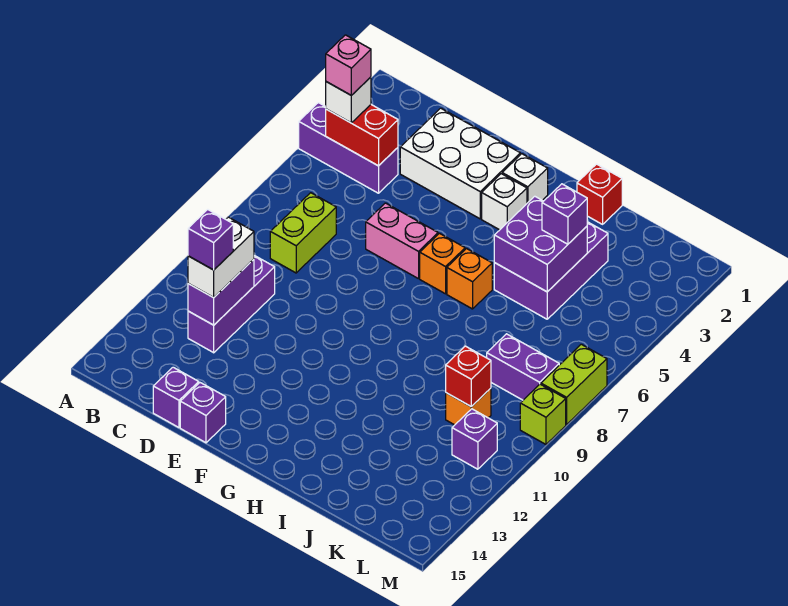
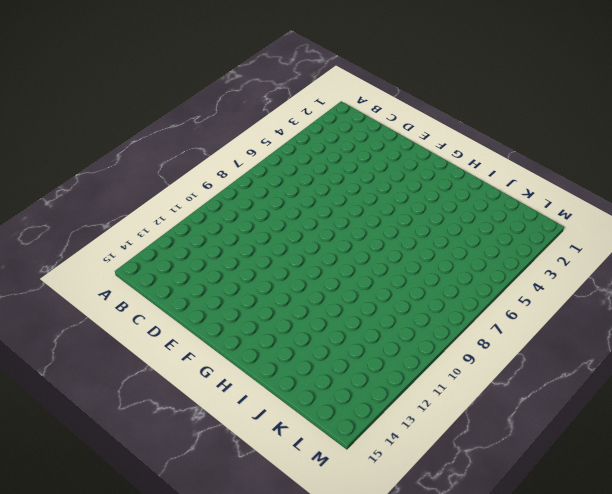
none -> purple brick A4:C4 level 1
none -> lime brick C7:C8 level 1
none -> purple brick C10:C12 level 1

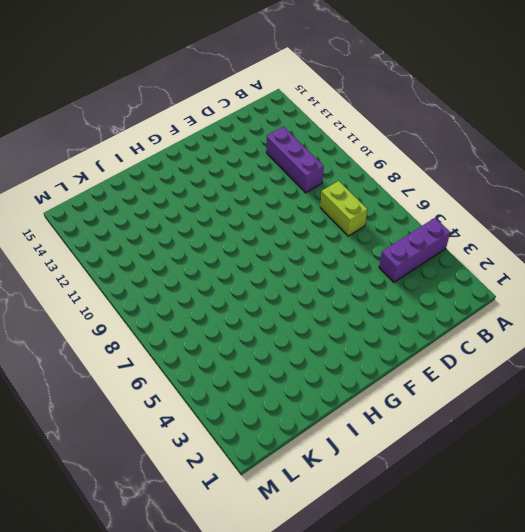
none -> white brick D2:F3 level 1
none -> purple brick D15 level 1
none -> pink brick E6:F6 level 1

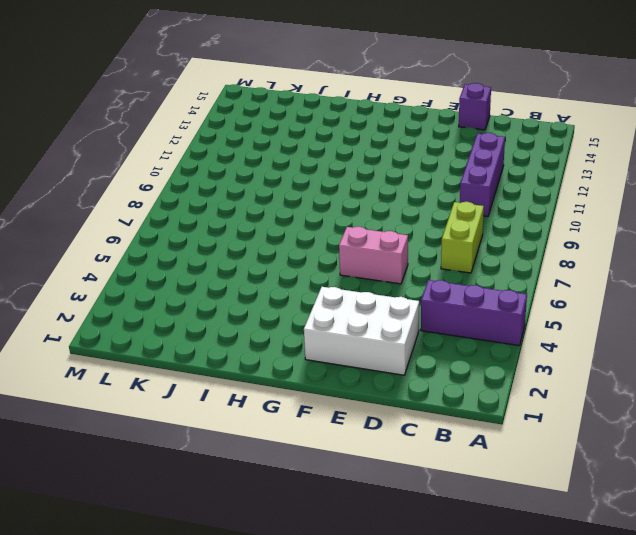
none -> purple brick E15 level 1
none -> white brick G2 level 1
none -> white brick G3 level 1

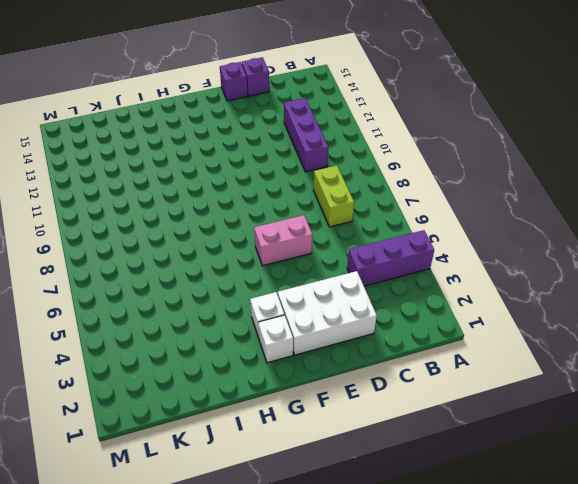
none -> orange brick G6 level 1
none -> orange brick H6 level 1
none -> red brick I1 level 1

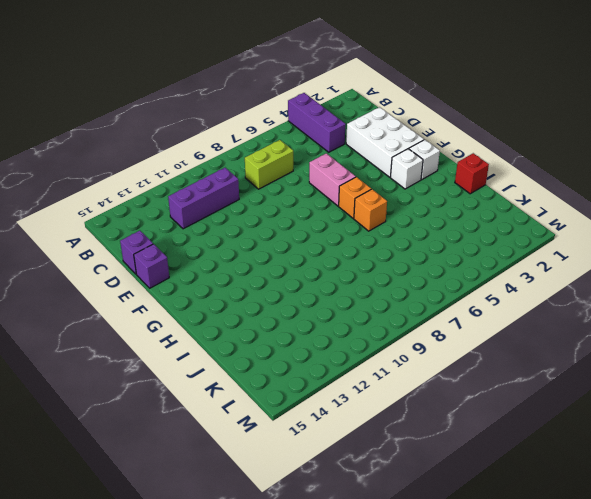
none -> purple brick I3:J5 level 1
none -> purple brick K8:L8 level 1
none -> orange brick K10 level 1

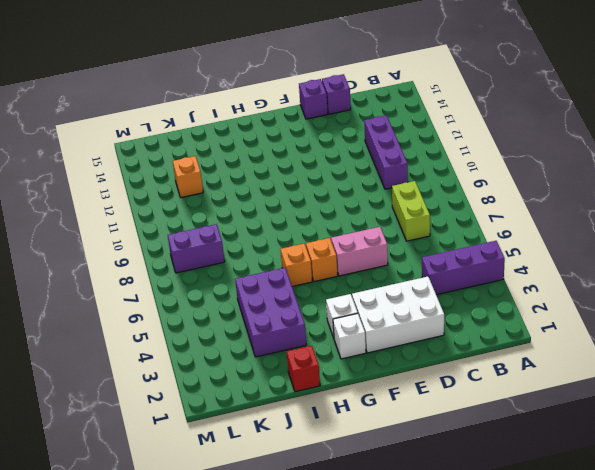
orange brick K12 level 1 -> orange brick K10 level 1
none -> purple brick L11 level 1
none -> lime brick M7:M8 level 1
none -> lime brick M9 level 1

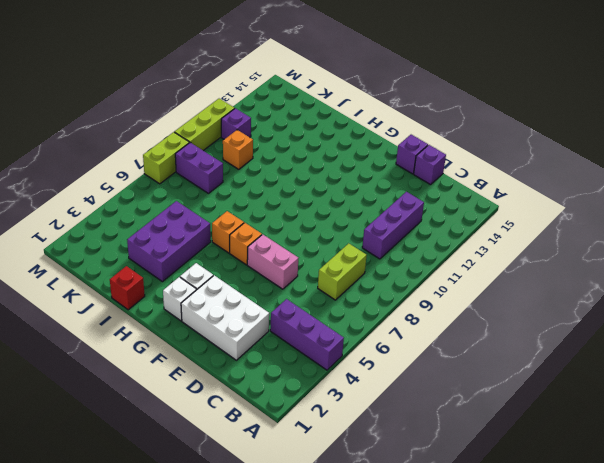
lime brick M9:M11 level 1 -> lime brick M9 level 1
none -> red brick B4:C4 level 2
none -> purple brick C11:C12 level 2
none -> purple brick I4:J5 level 2

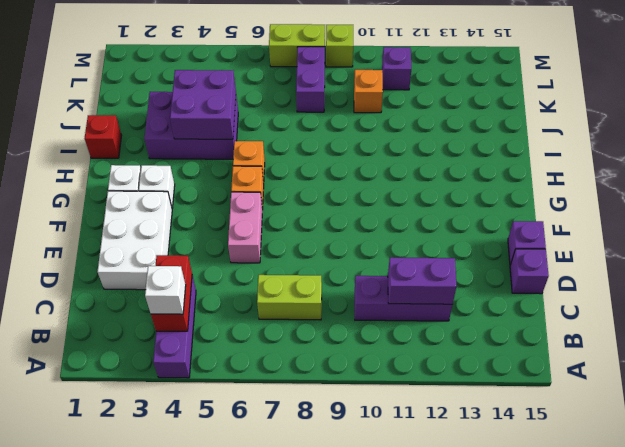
none -> red brick K10 level 2
none -> white brick C11:C12 level 3
none -> purple brick J4 level 3

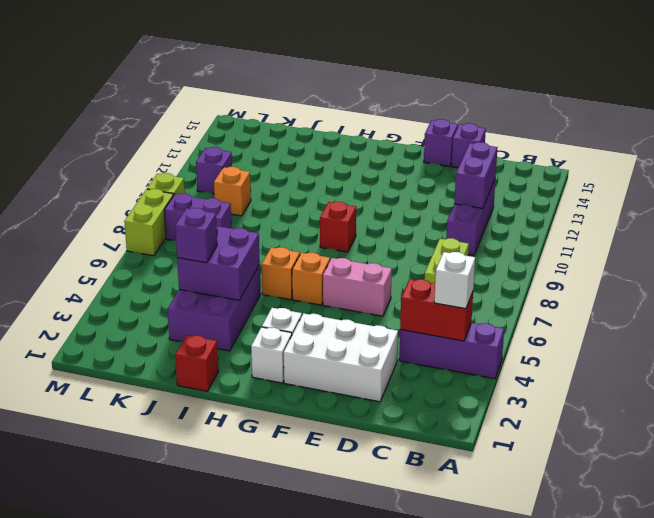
red brick G9 level 1 -> red brick K10 level 2
none -> white brick C11:C12 level 3
none -> pink brick B4 level 4
none -> purple brick C12 level 4

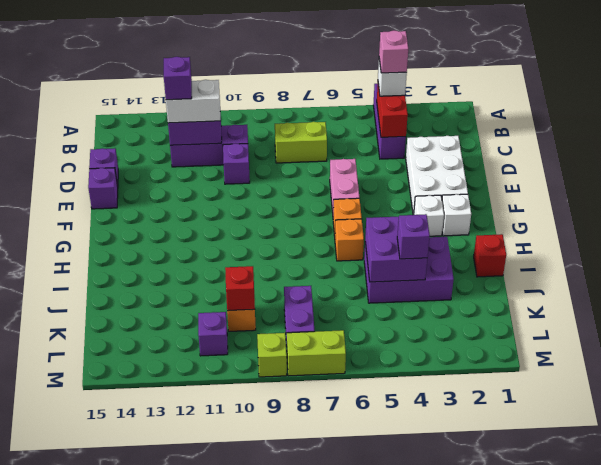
purple brick D10 level 1 -> none

